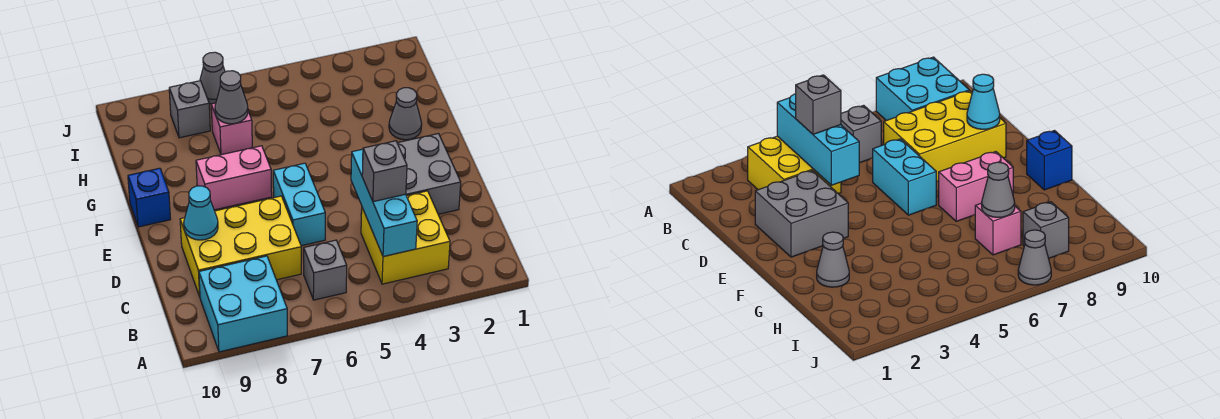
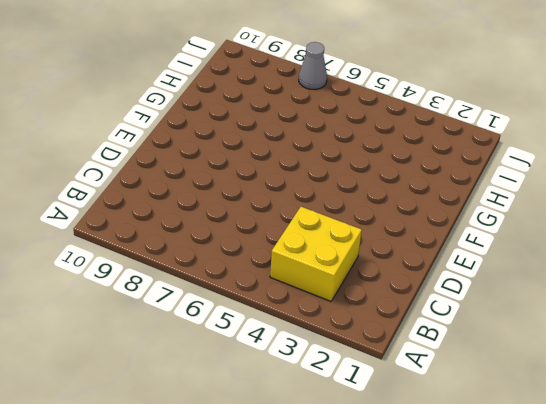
none -> cyan brick A8:B9 level 1
none -> grey brick B6 level 1
none -> yellow brick C7:D9 level 1

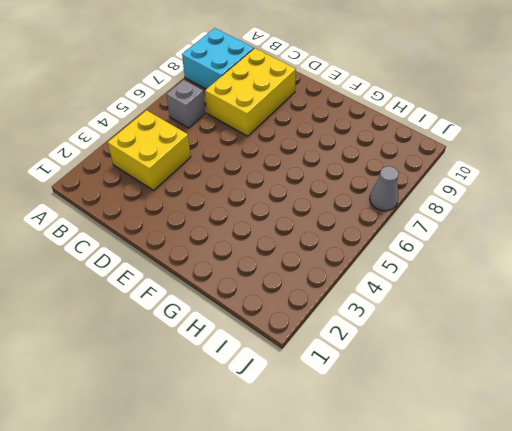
none -> grey brick D2:E3 level 1
none -> cyan brick D6:E6 level 1
none -> pink brick F7:F8 level 1

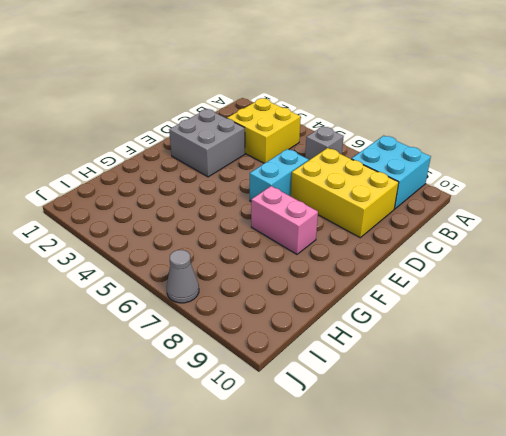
none -> blue brick F10 level 1
none -> grey cone G2 level 1
none -> pink brick H7 level 1

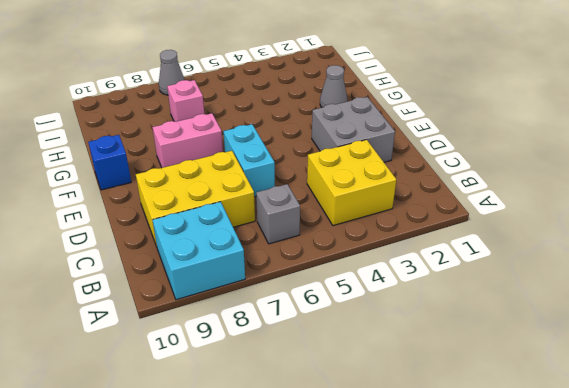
none -> grey brick I8 level 1
none -> cyan brick B4:D4 level 2
none -> cyan cone D9 level 2

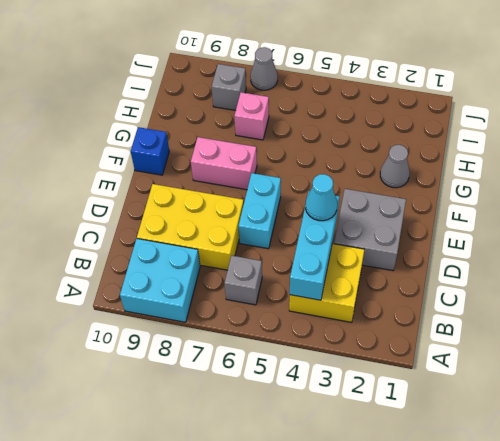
cyan cone D4 level 3 -> cyan cone D9 level 2
none -> grey cone H7 level 2
none -> grey brick C4 level 3

